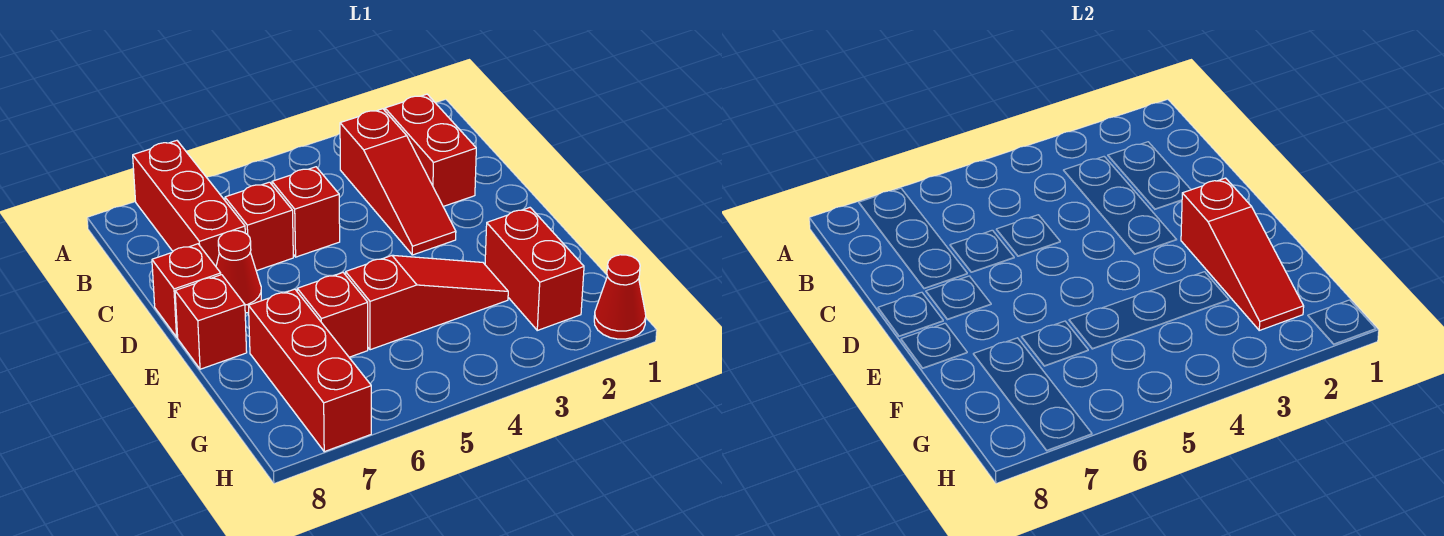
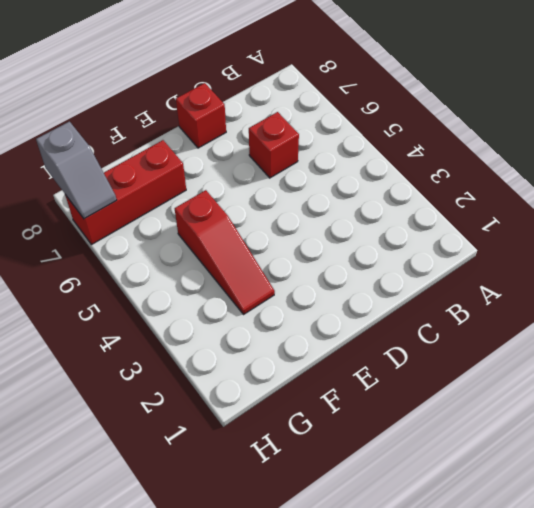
grey slope H7:H8 level 2 top 8 -> none
none -> red brick A7:C7 level 1
none -> red brick B2:C2 level 1
none -> red slope B3:D3 level 1 top B

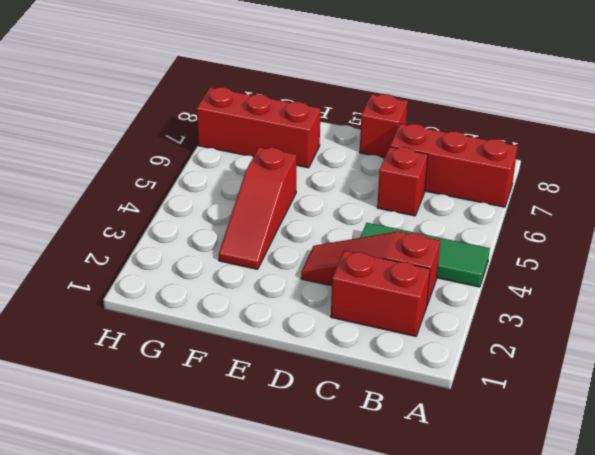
green tile A4:C4 level 1 -> none
none -> red brick C5 level 1
none -> red cone D7 level 1
none -> red brick E8 level 1

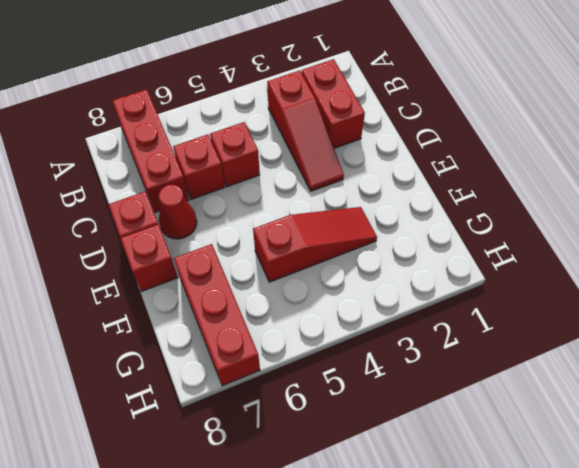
none -> red brick F2:G2 level 1
none -> red brick F6 level 1
none -> red cone H1 level 1

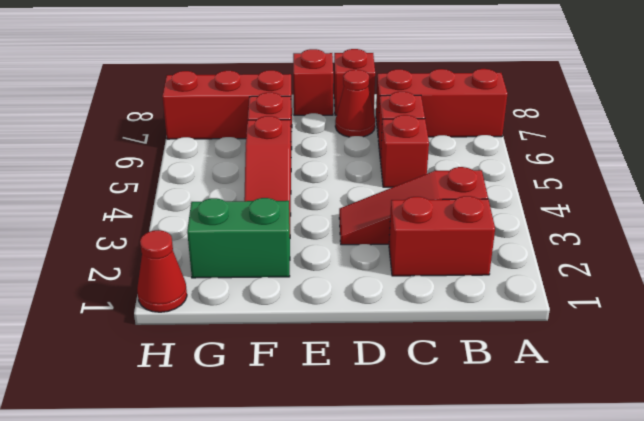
green brick F2:G2 level 1 -> red brick F2:G2 level 1
none -> red slope E2:G2 level 2 top E

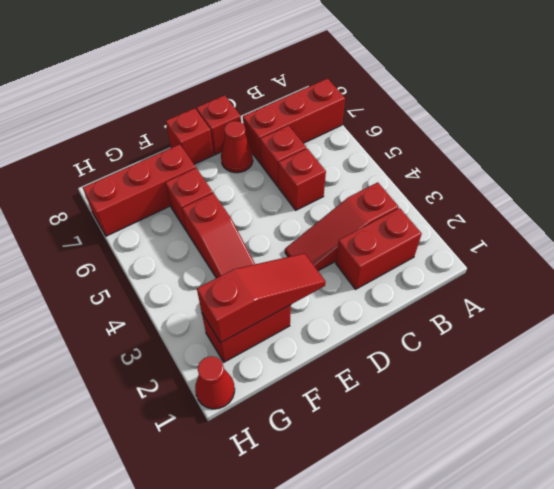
red slope E2:G2 level 2 top G -> red slope E2:G2 level 2 top E

